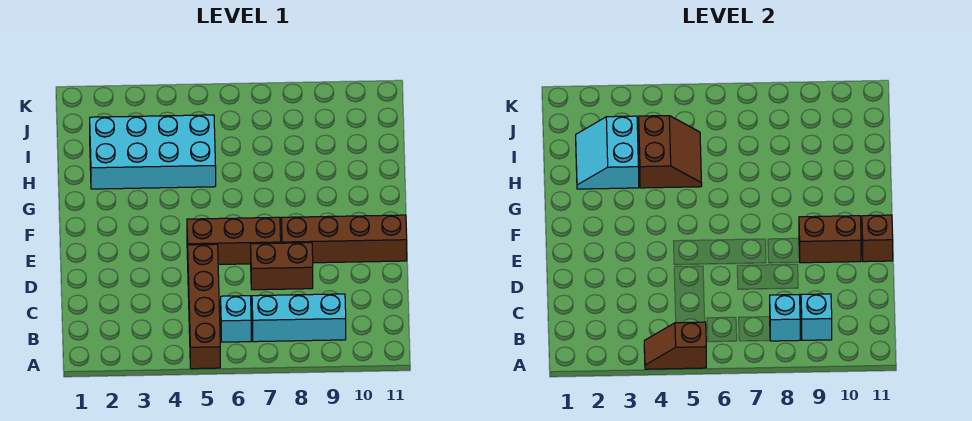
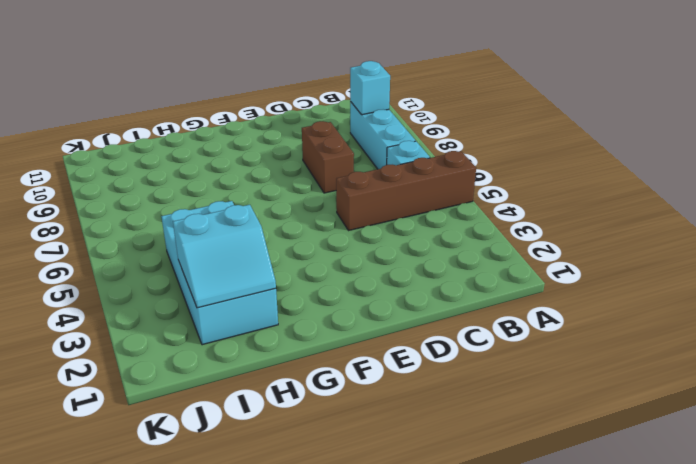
none -> brown brick E5:E7 level 1
none -> brown brick E8:E11 level 1
none -> brown slope A4:A5 level 2 top 5

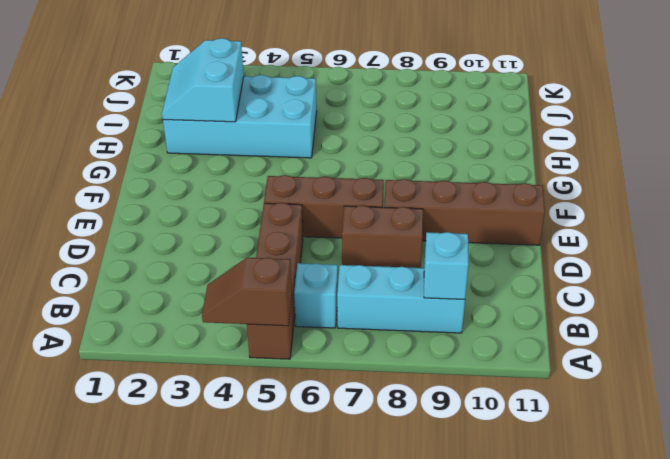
none -> cyan brick B8 level 2
none -> brown brick E9:E10 level 2
none -> brown brick E11 level 2

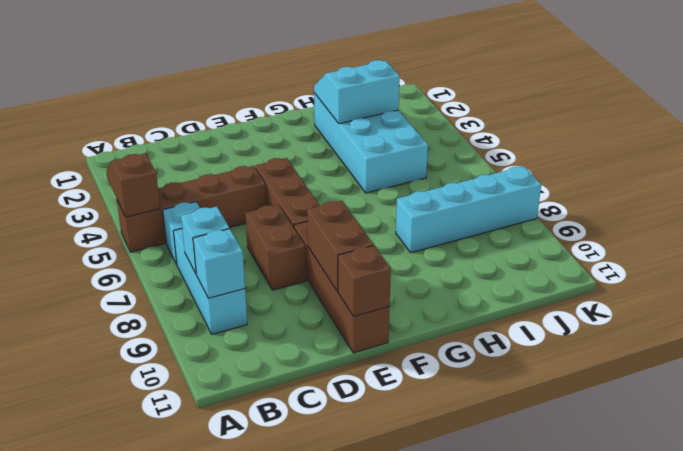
cyan brick H8:K8 level 1 -> none
none -> brown slope H4:I5 level 2 top 4

